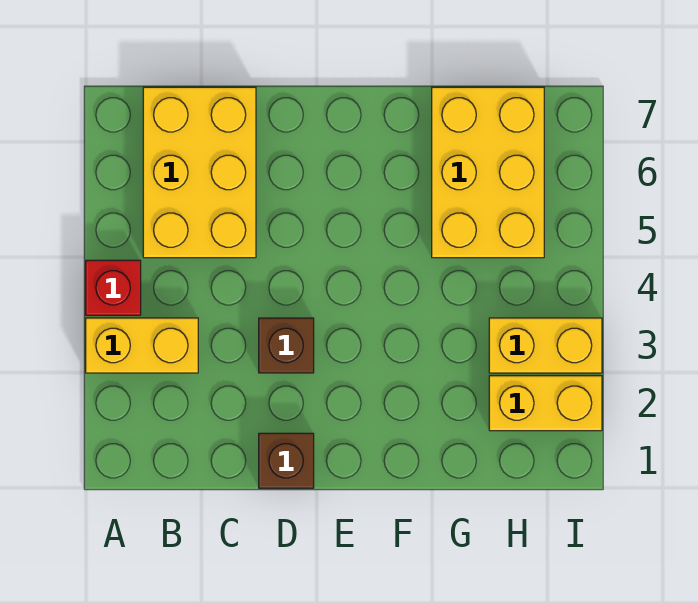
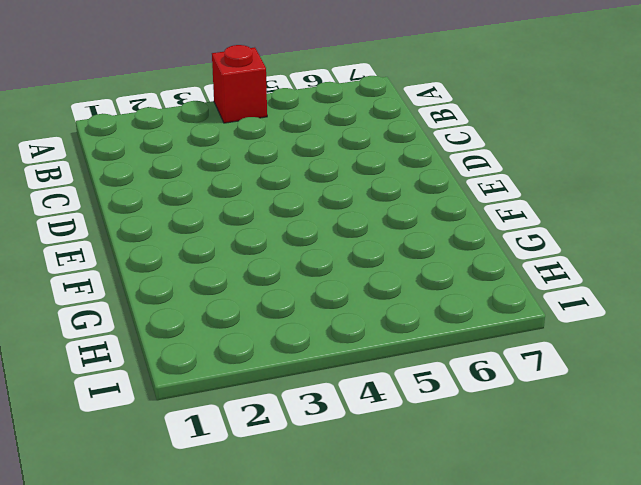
none -> yellow brick A3:B3 level 1
none -> yellow brick B5:C7 level 1

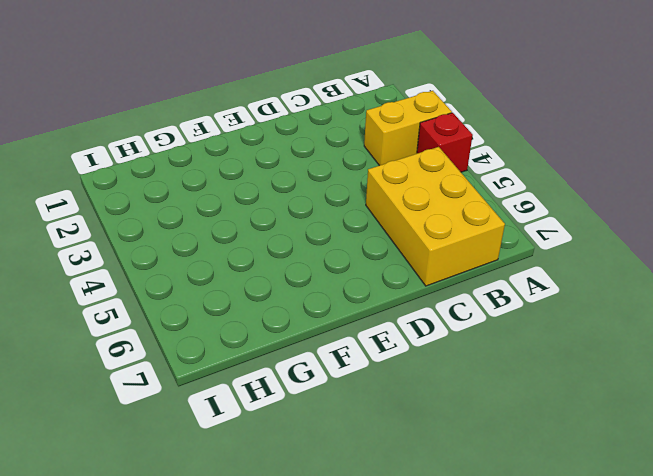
none -> brown brick D1 level 1
none -> brown brick D3 level 1

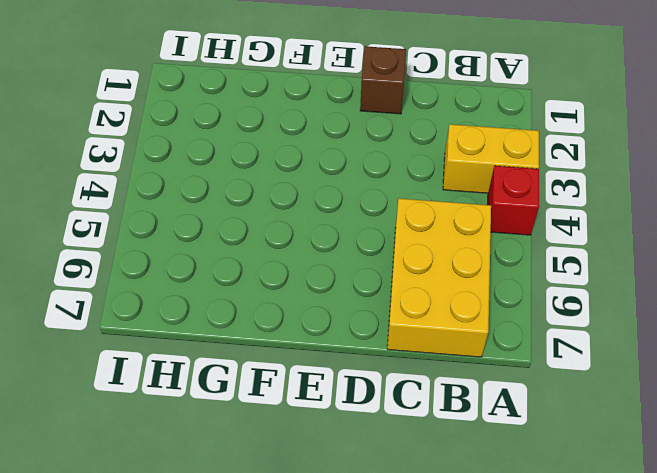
none -> brown brick D3 level 1
none -> yellow brick G5:H7 level 1

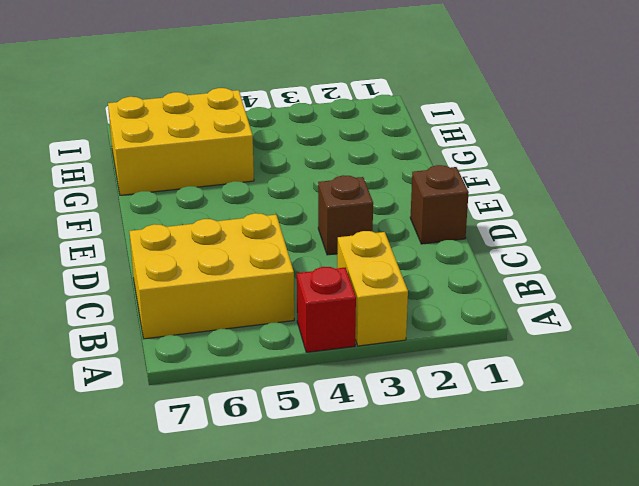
none -> yellow brick H2:I2 level 1
none -> yellow brick H3:I3 level 1

